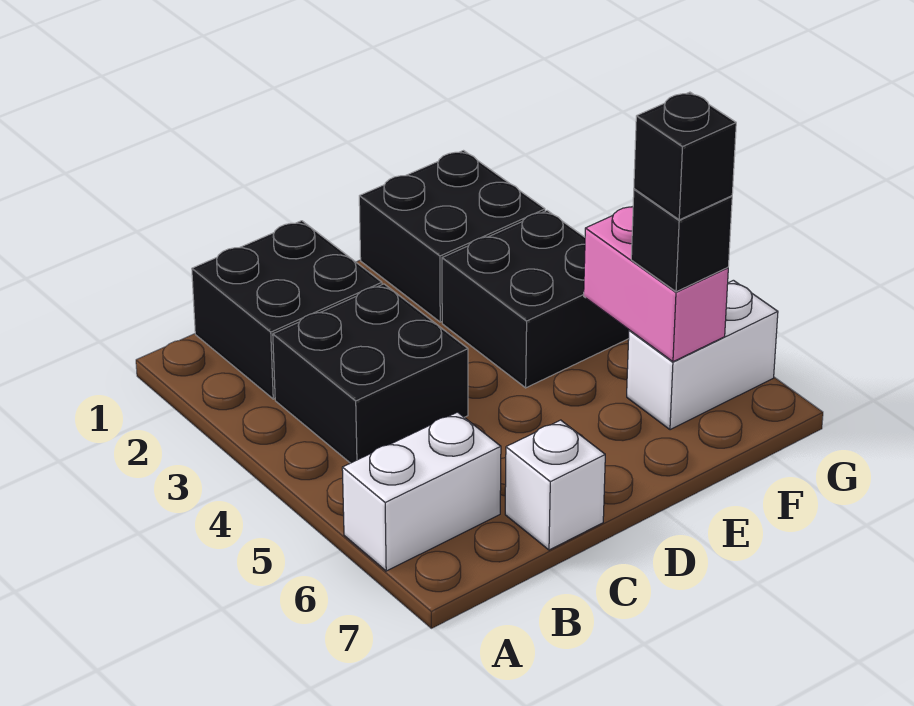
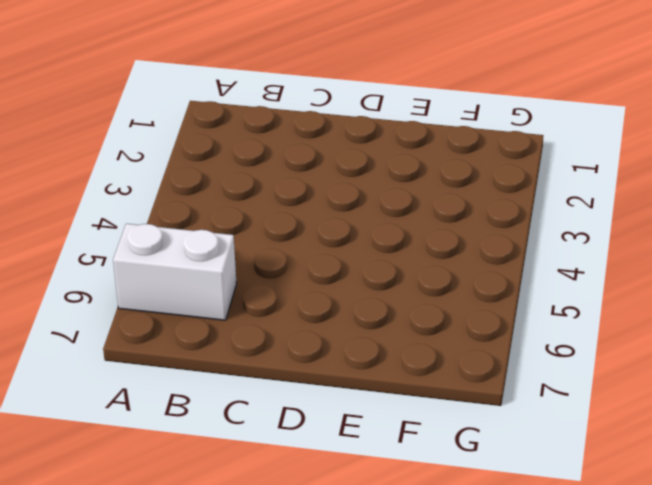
none -> black brick B1:C2 level 1
none -> black brick B3:C4 level 1

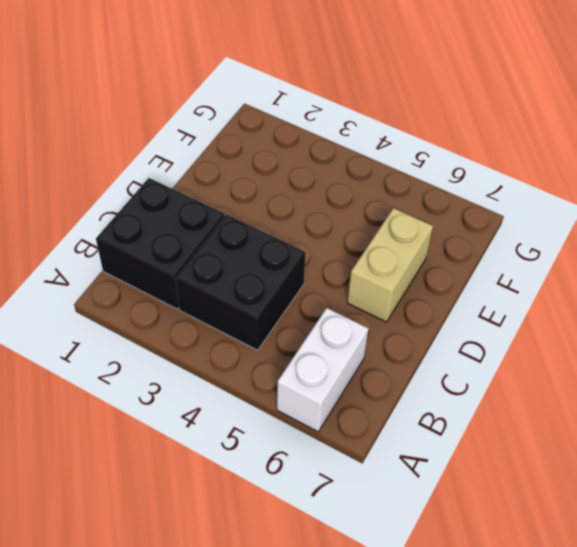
tan brick D6:E6 level 1 -> none
none -> white brick C7 level 1
none -> black brick E1:F2 level 1

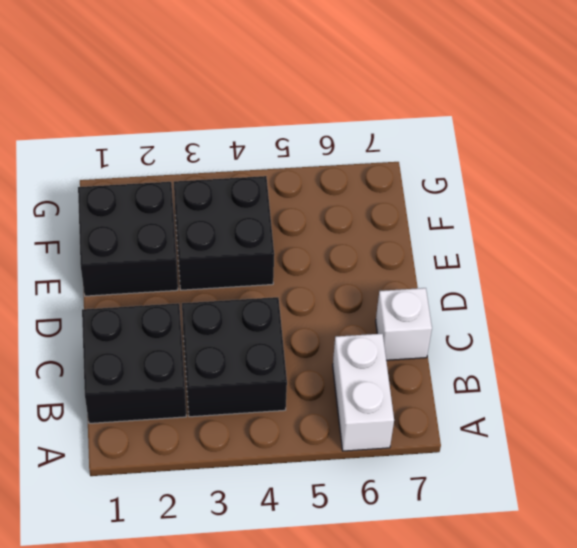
none -> white brick F6:G6 level 1
none -> pink brick F5:F6 level 2

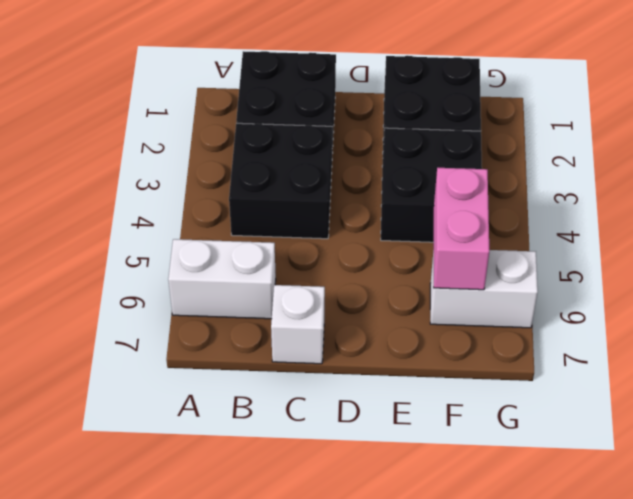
none -> black brick F6 level 3
none -> black brick F6 level 4

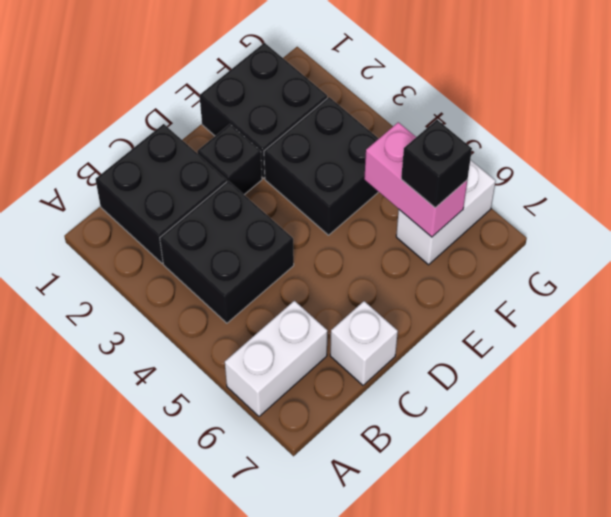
black brick D2 level 1 -> black brick F6 level 4

